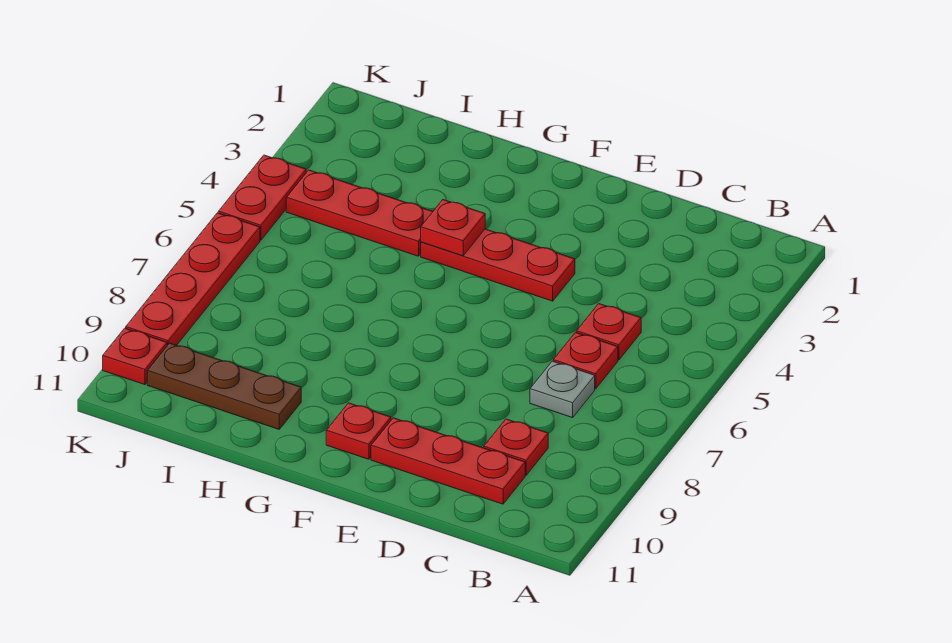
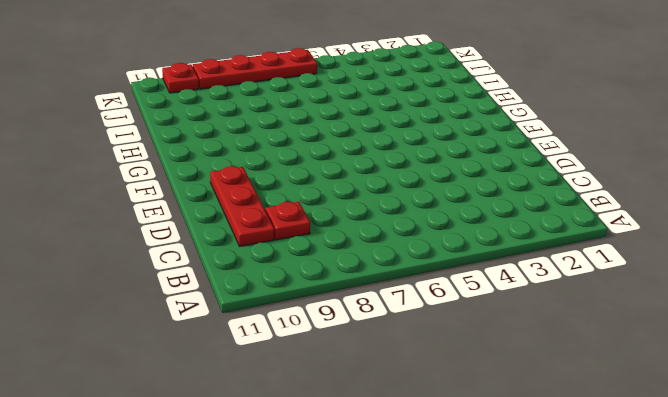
none -> red plate C5 level 1
none -> red plate C6 level 1
none -> grey plate C7 level 1

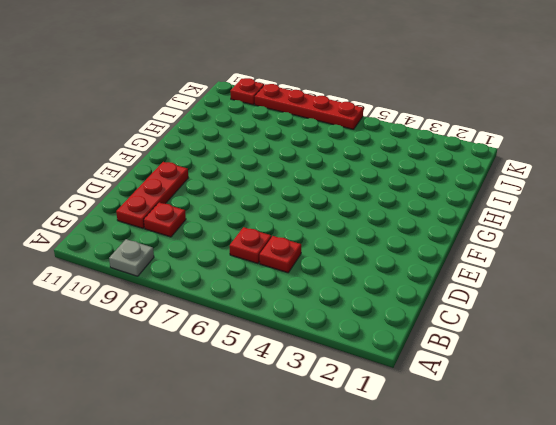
grey plate A9 level 1 -> grey plate C7 level 1
none -> red plate E4:G4 level 1
none -> red plate F10 level 1
none -> red plate H4:J4 level 1

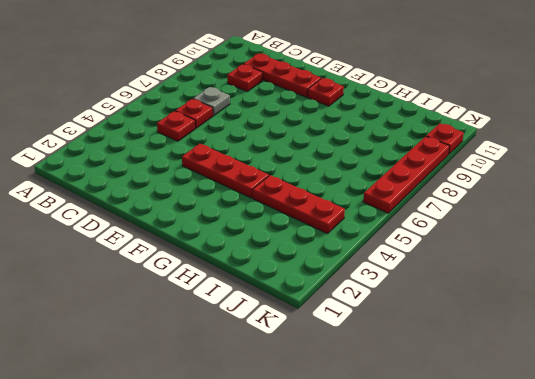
none -> brown plate H10:J10 level 1
none -> red plate K4:K5 level 1
none -> red plate G4 level 2

